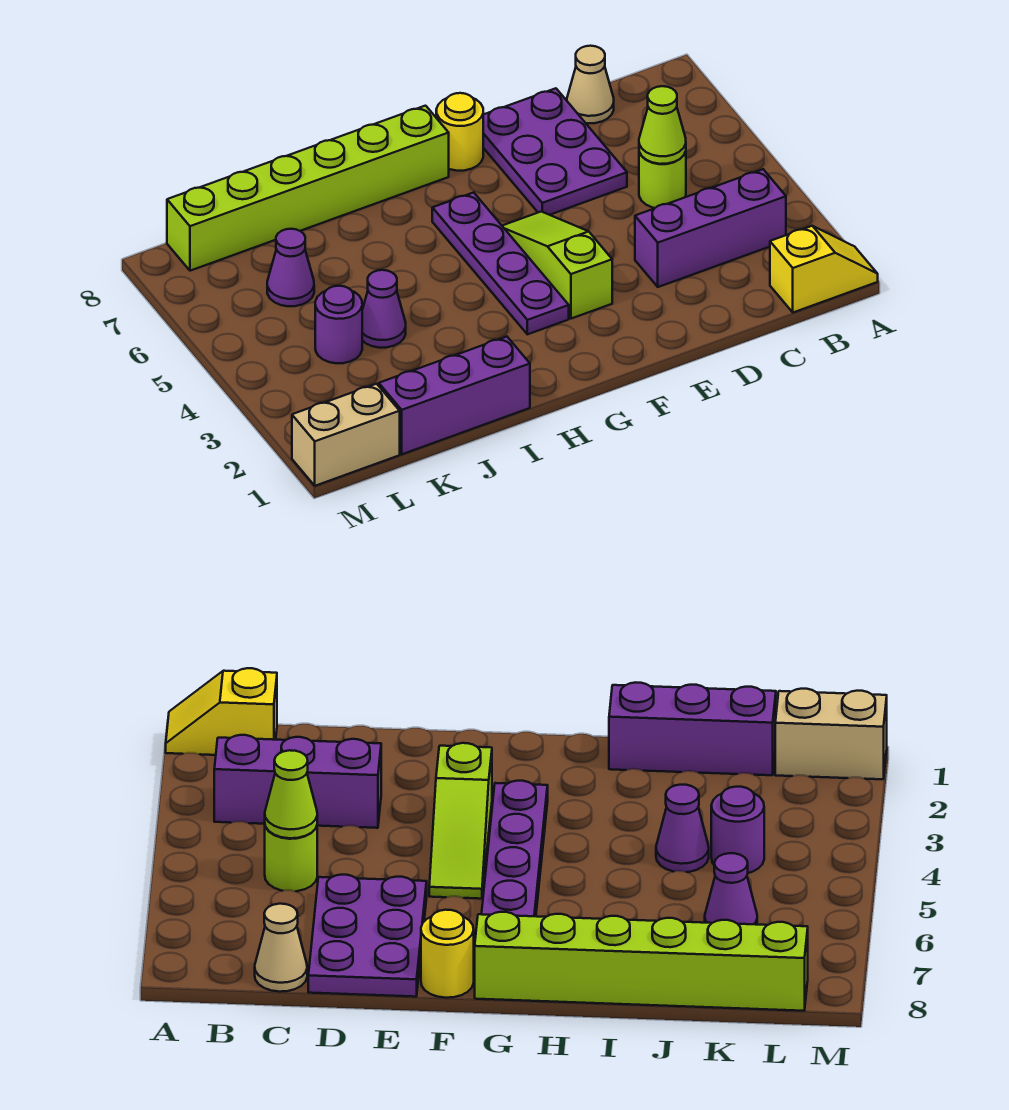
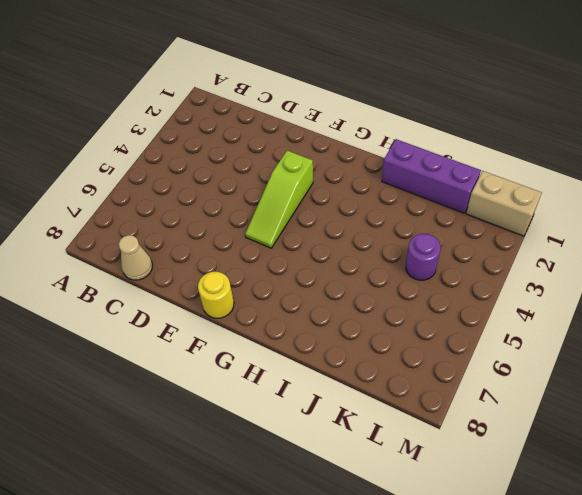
none -> yellow slope A1:B1 level 1 top B
none -> purple brick B3:D3 level 1
none -> lime round brick C5 level 1

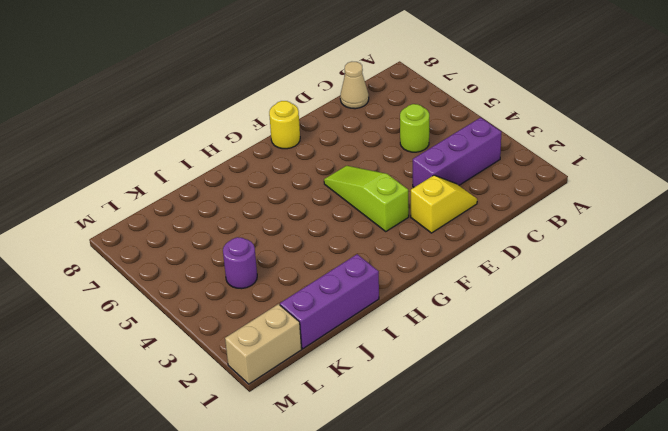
yellow slope D2:E2 level 1 top E -> yellow slope A1:B1 level 1 top B
none -> purple plate D6:E8 level 1
none -> purple plate G3:G6 level 1
none -> lime brick G8:L8 level 1

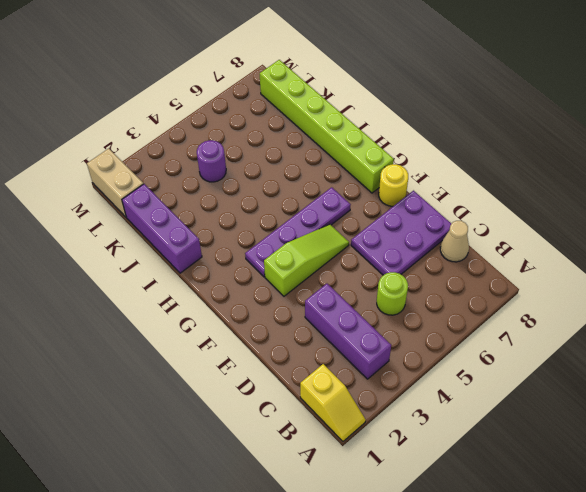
none -> purple cone J4 level 1
none -> purple cone K6 level 1
none -> lime cone C5 level 2

